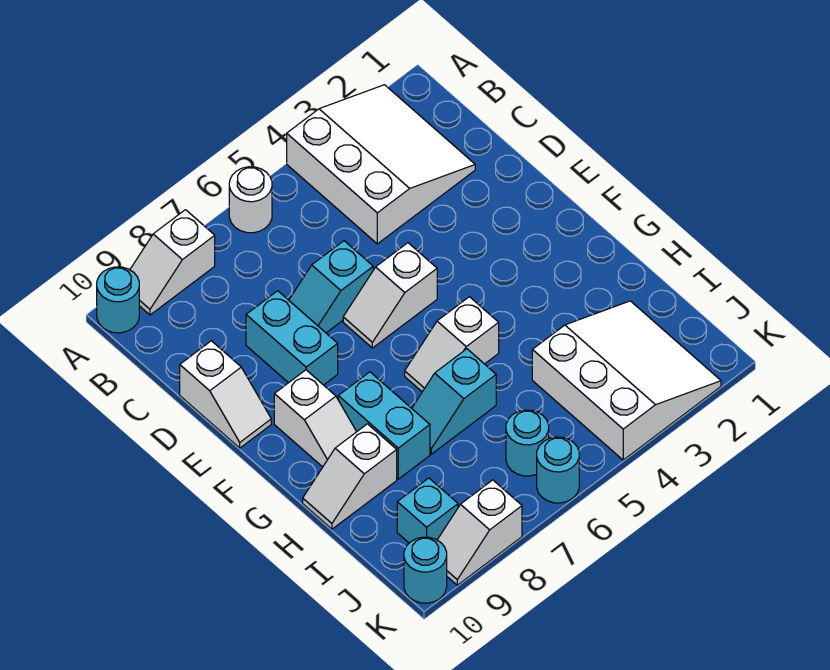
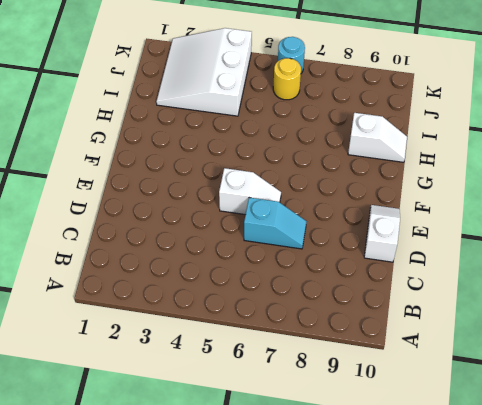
yellow round brick J6 level 1 -> cyan round brick J6 level 1
none -> white slope A2:C4 level 1 top 4
none -> white round brick A6 level 1
none -> white slope A8:A9 level 1 top 8

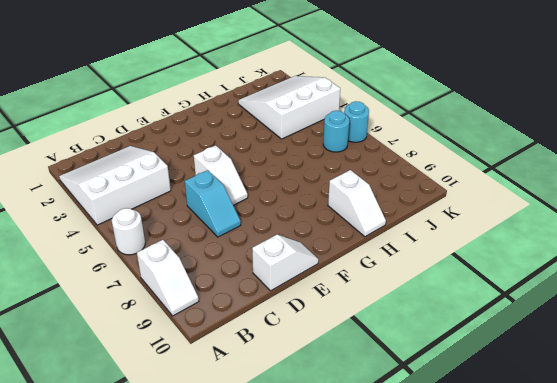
none -> cyan round brick A10 level 1
none -> cyan brick D8:E8 level 1
none -> white slope F9:G9 level 1 top F

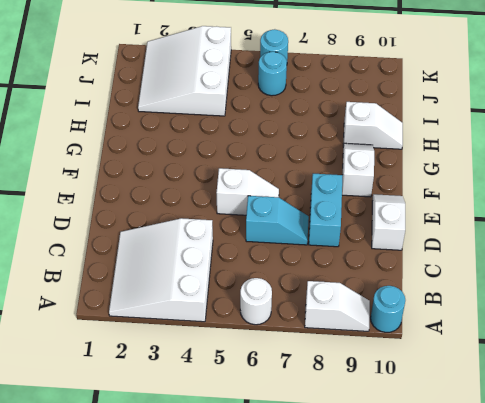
none -> white slope G5:G6 level 1 top 5
none -> cyan brick G8:H8 level 1
none -> cyan slope H6:H7 level 1 top 6

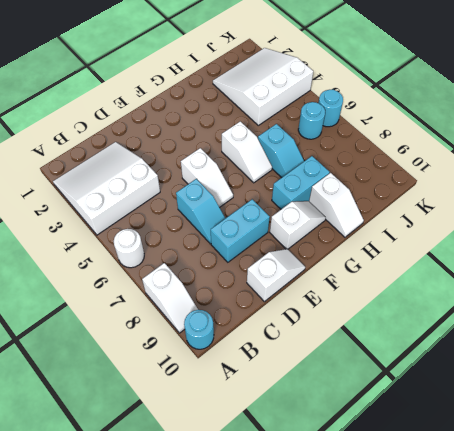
none -> cyan brick J9 level 1
none -> white slope K8:K9 level 1 top 8
none -> cyan round brick K10 level 1

